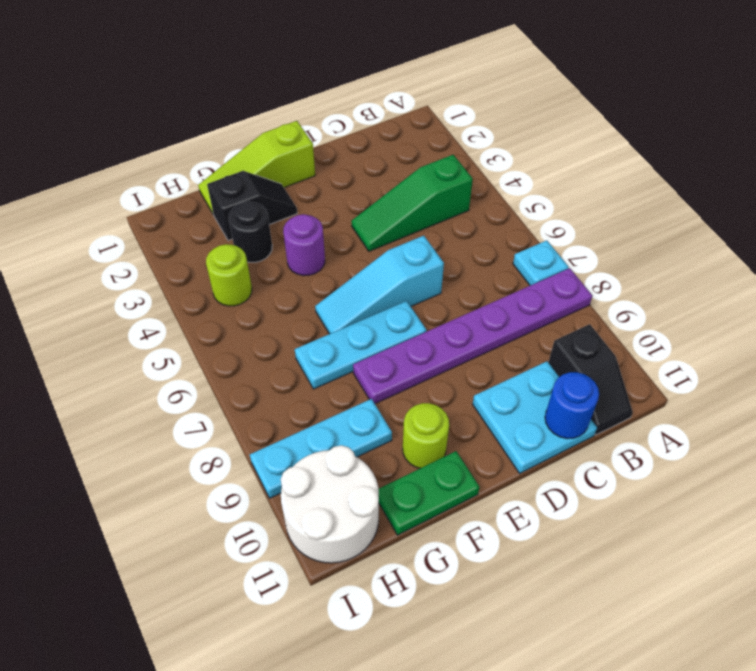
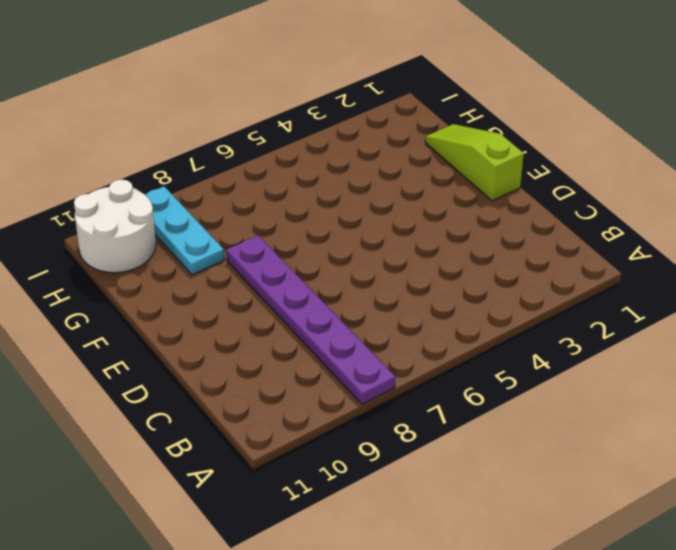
none -> cyan plate A7 level 1
none -> green slope B4:D4 level 1 top B
none -> black slope B10:B11 level 1 top 10

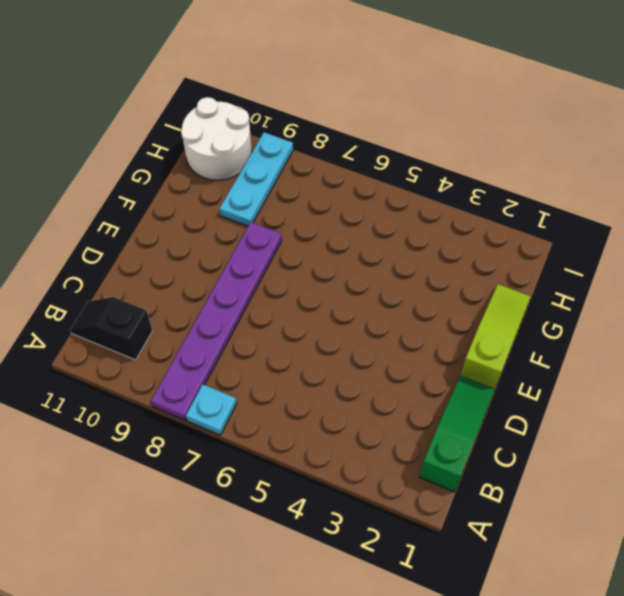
green slope B1:D1 level 1 top B -> green slope B4:D4 level 1 top B
none -> cyan plate C10:D11 level 1
none -> cyan slope D6:F6 level 1 top D
none -> cyan plate E7:G7 level 1

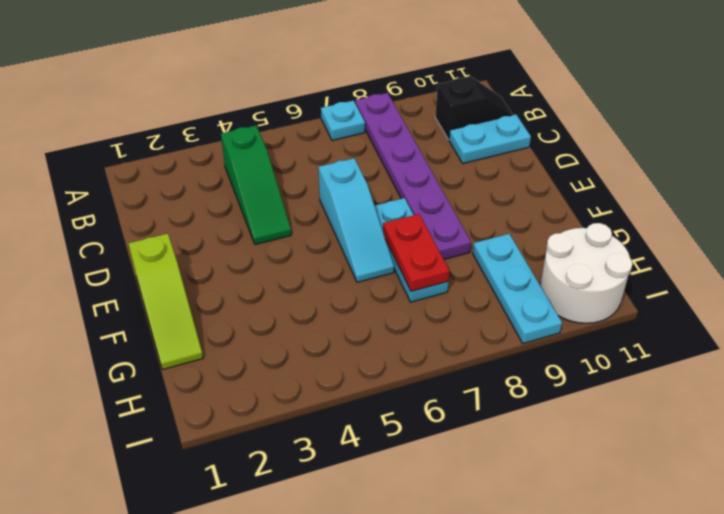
cyan plate C10:C11 level 1 -> cyan plate C10:D11 level 1
red plate F7:G7 level 2 -> none
none -> black slope F2:G2 level 1 top G
none -> purple round brick F4 level 1
none -> lime round brick F10 level 1

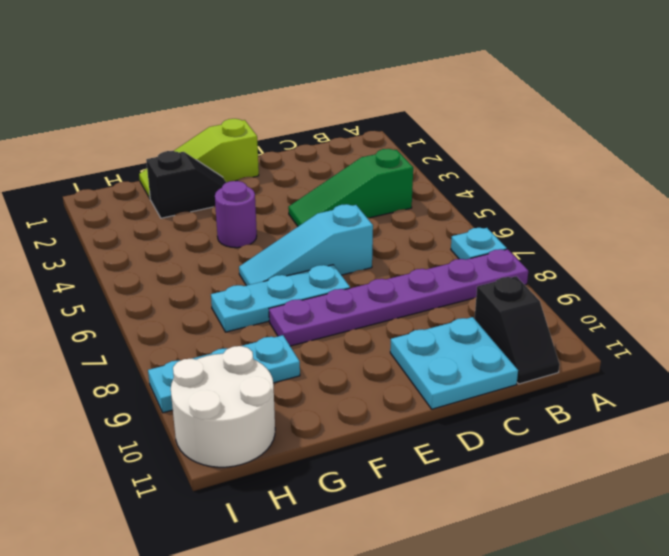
none -> lime round brick F10 level 1
none -> green plate F11:G11 level 1
none -> black round brick G3 level 1

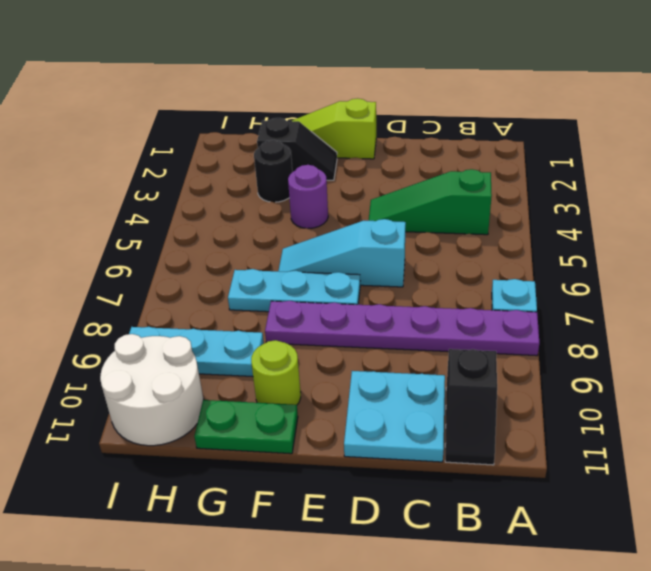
none -> lime round brick H4 level 1
none -> blue round brick C11 level 2

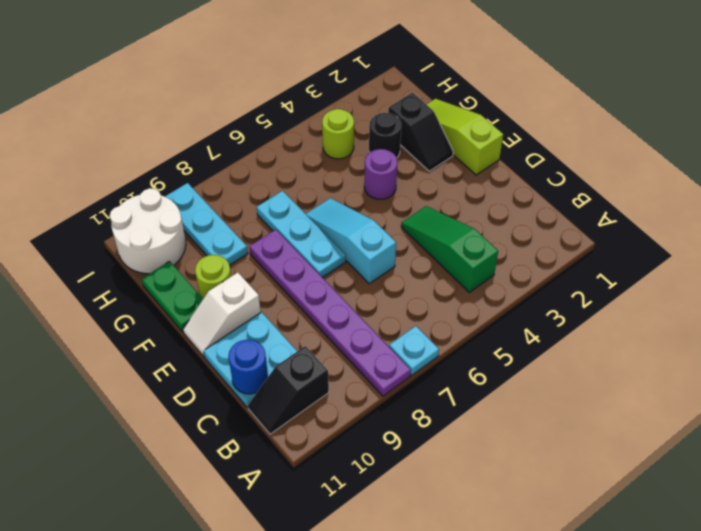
white slope E10:E11 level 1 top 10 -> none

